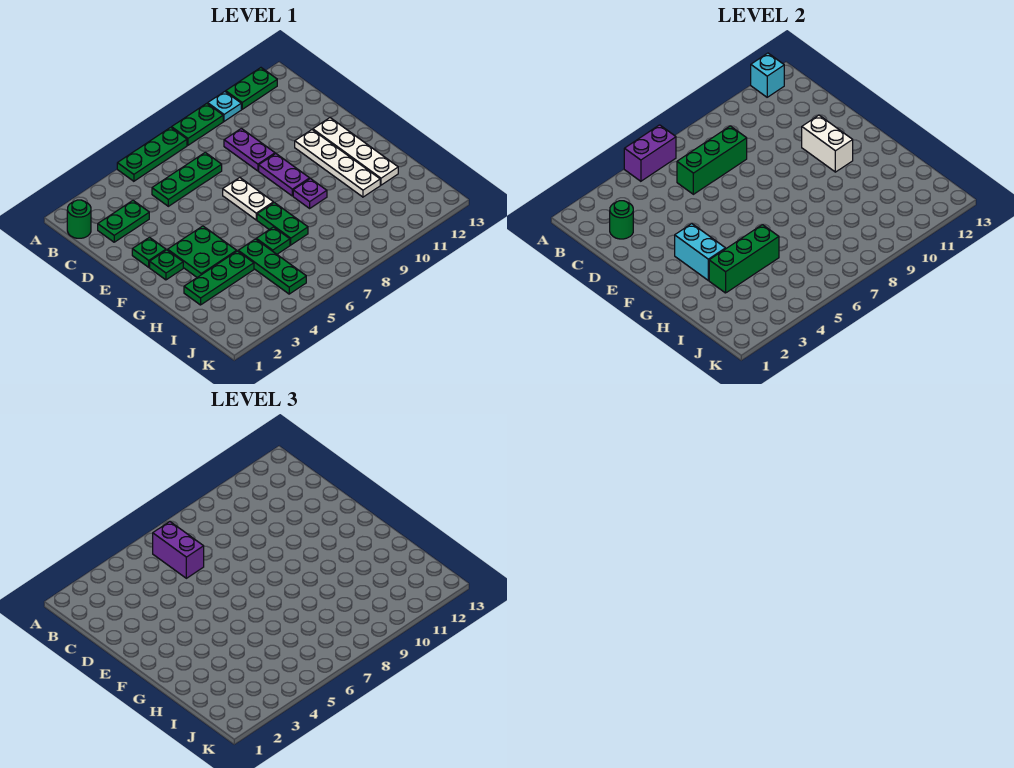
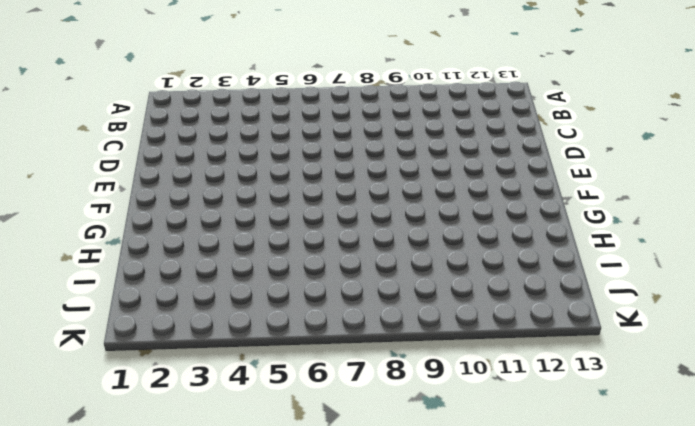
none -> green plate A5:A7 level 1
none -> green plate A8:A9 level 1
none -> cyan plate A10 level 1

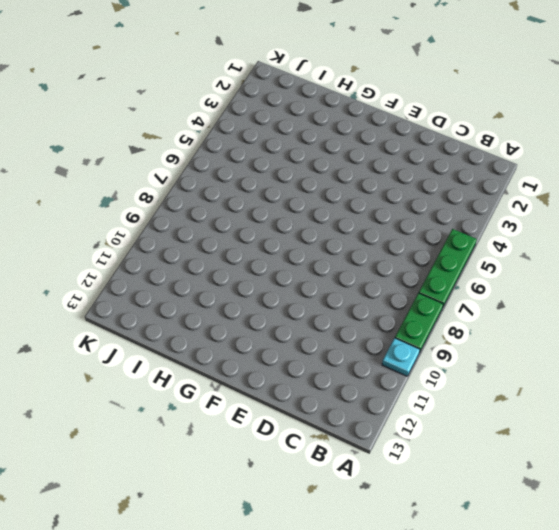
none -> green plate A11:A12 level 1
none -> green round brick B1 level 1
none -> green plate C2:C3 level 1

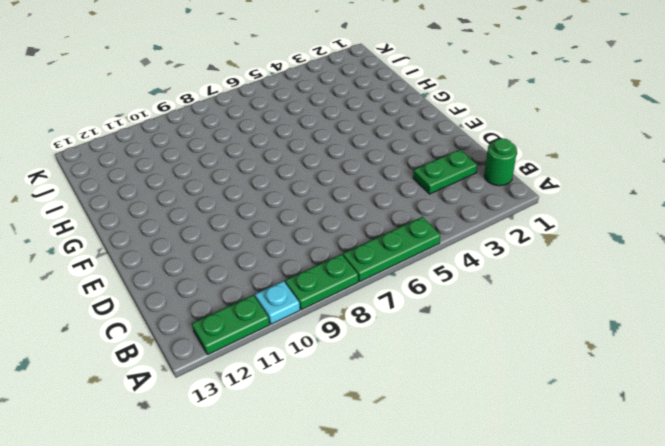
none -> green plate C5:C7 level 1
none -> purple plate C9:D9 level 1
none -> green plate E2 level 1

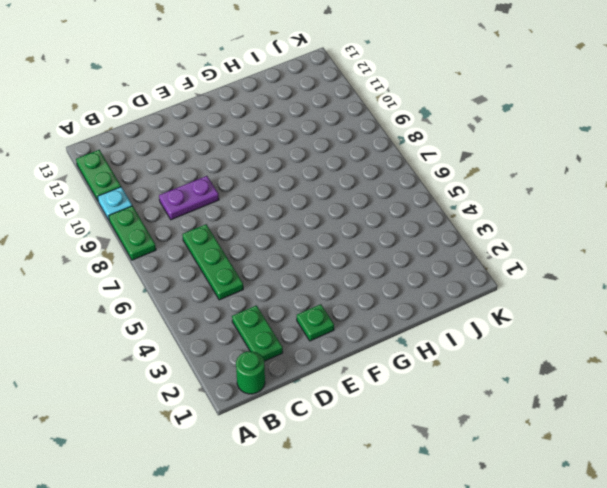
none -> green plate A5:A7 level 1
none -> white plate E7:F7 level 1
none -> purple plate E9:F9 level 1

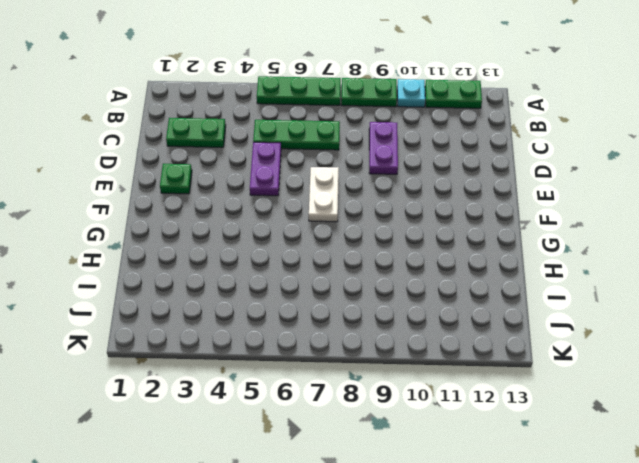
purple plate D5:E5 level 1 -> purple plate E9:F9 level 1
none -> green round brick B1 level 1
none -> white plate E11:H11 level 1
none -> white plate E12:H12 level 1

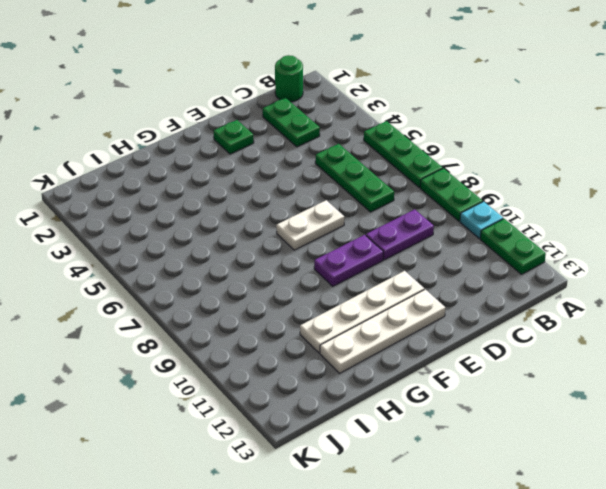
none -> green plate F2 level 1
none -> green plate F3:G4 level 1
none -> green plate G7:H7 level 1

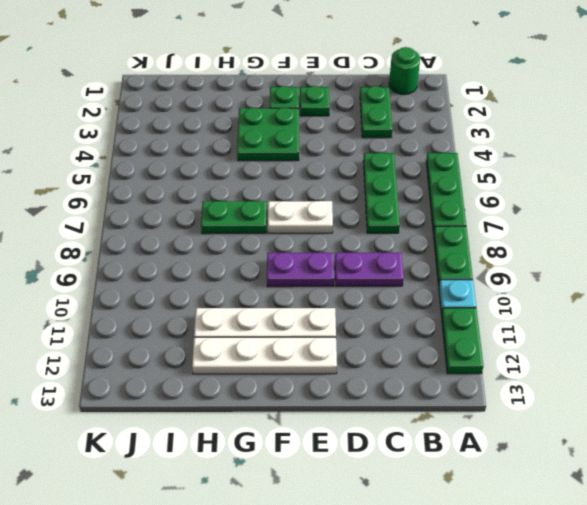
none -> purple plate G9 level 1
none -> green plate H2:H4 level 1
none -> green plate H5:J5 level 1

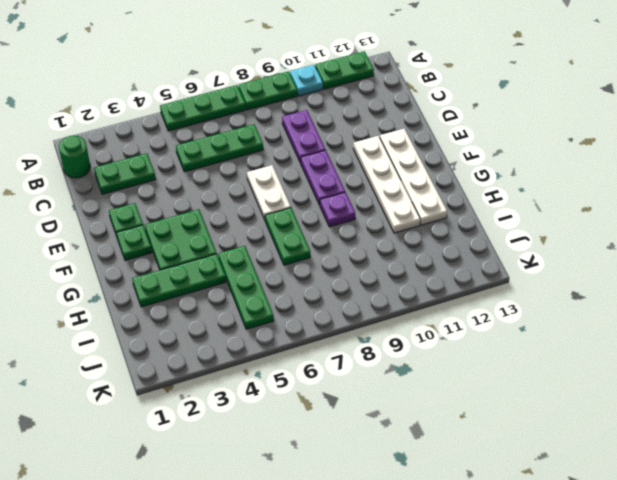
none -> green plate H6 level 1
none -> purple brick A5:A6 level 2
none -> cyan brick A12 level 2

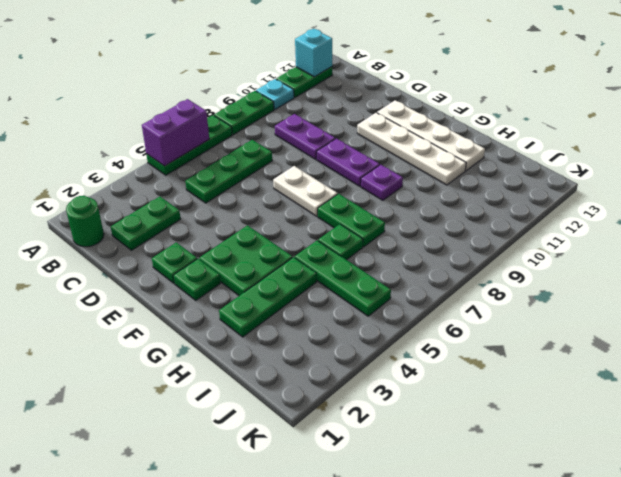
none -> green round brick C2 level 2
none -> green brick C6:C8 level 2
none -> white brick E11:F11 level 2

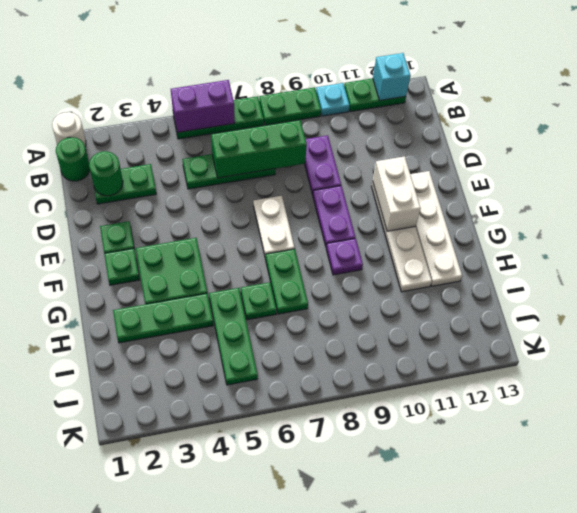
white round brick A1 level 1 -> none
none -> cyan brick F3:G3 level 2
none -> green brick H3:H5 level 2
none -> purple brick B6:C6 level 3

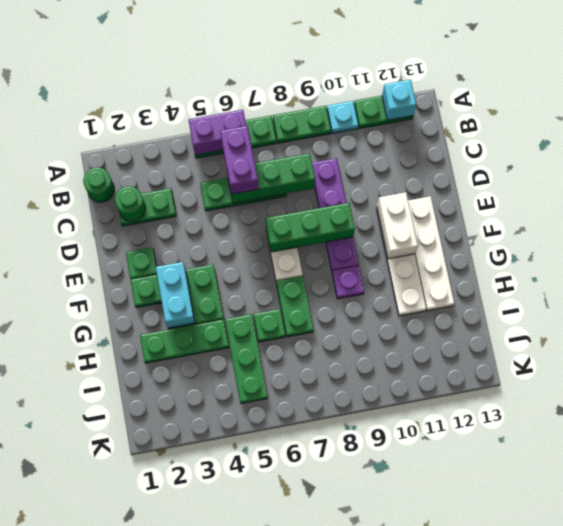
green brick E7:E9 level 2 -> green brick H3:H5 level 2

